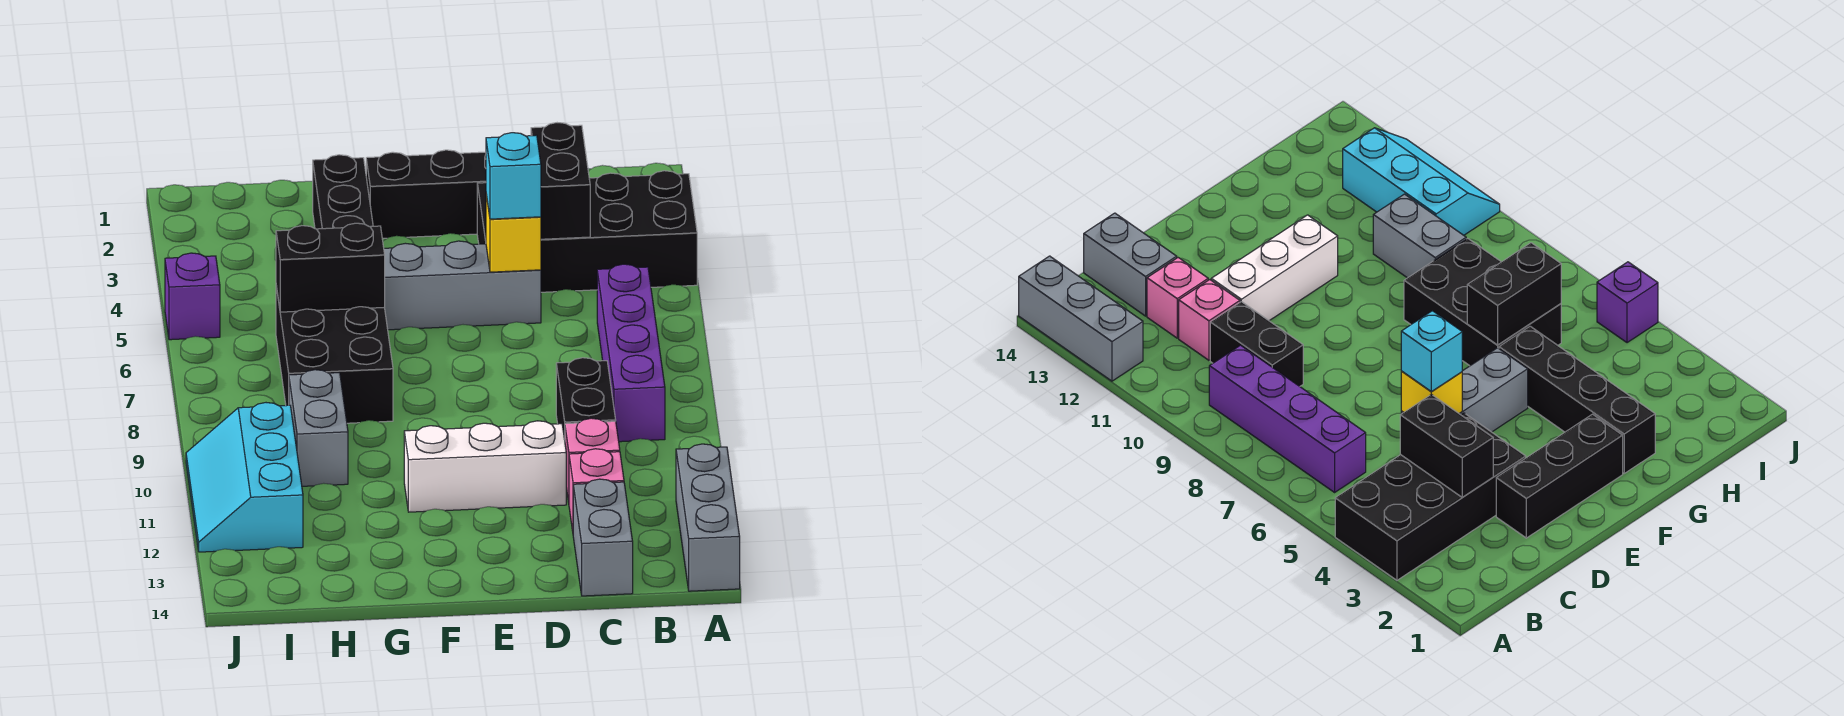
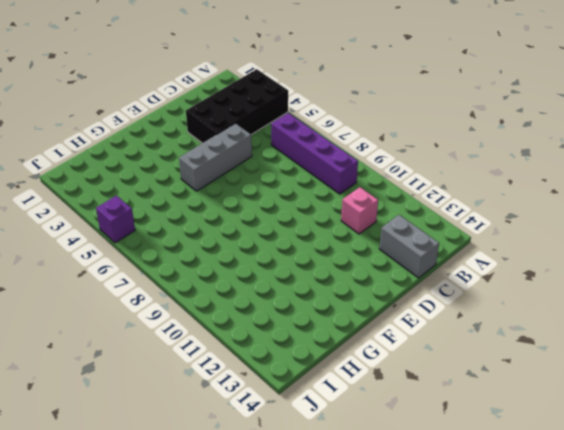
none -> grey brick A12:A14 level 1
none -> black brick C9:C10 level 1
none -> pink brick C12 level 1

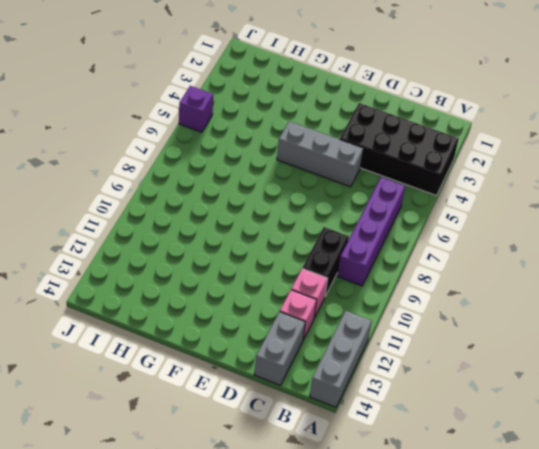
none -> black brick D2:F2 level 1
none -> white brick D11:F11 level 1
none -> black brick G2:G5 level 1

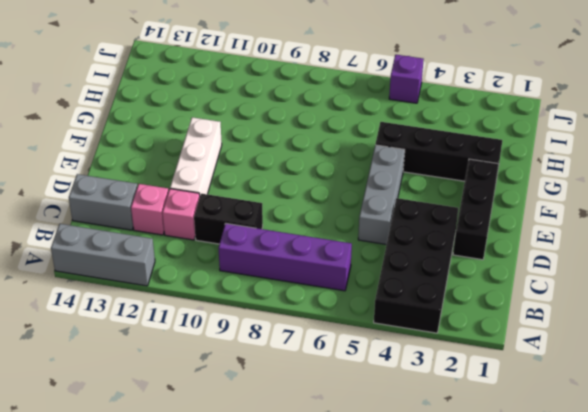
none -> black brick G6:H8 level 1
none -> grey brick H9:H10 level 1
none -> cyan slope I10:J12 level 1 top I

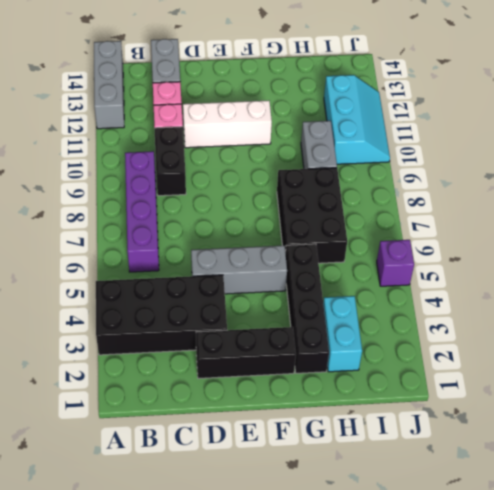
cyan brick H2:H3 level 1 -> none
none -> black brick C3:C4 level 2
none -> yellow brick D5 level 2
none -> black brick G6:H6 level 2

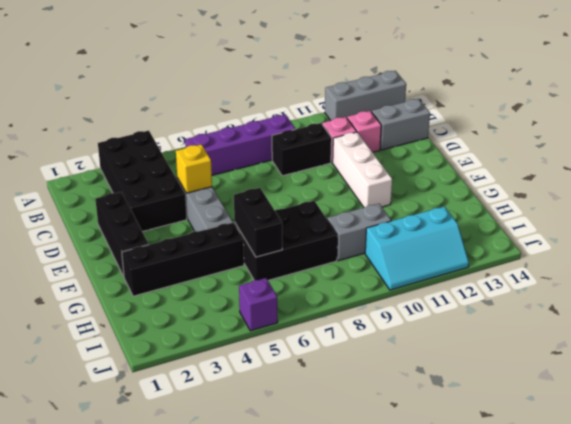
none -> black brick C3:C4 level 2
none -> cyan brick D5 level 3

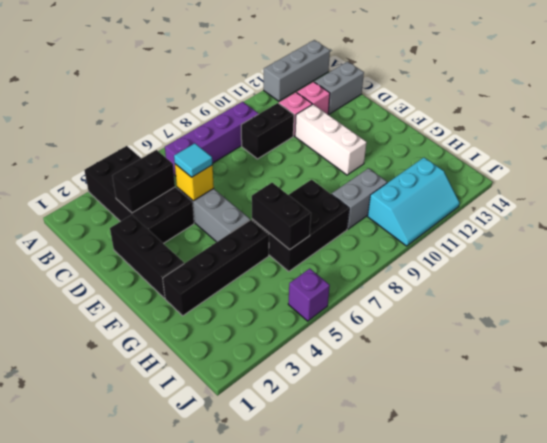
cyan tile D5 level 3 -> cyan brick D5 level 3

